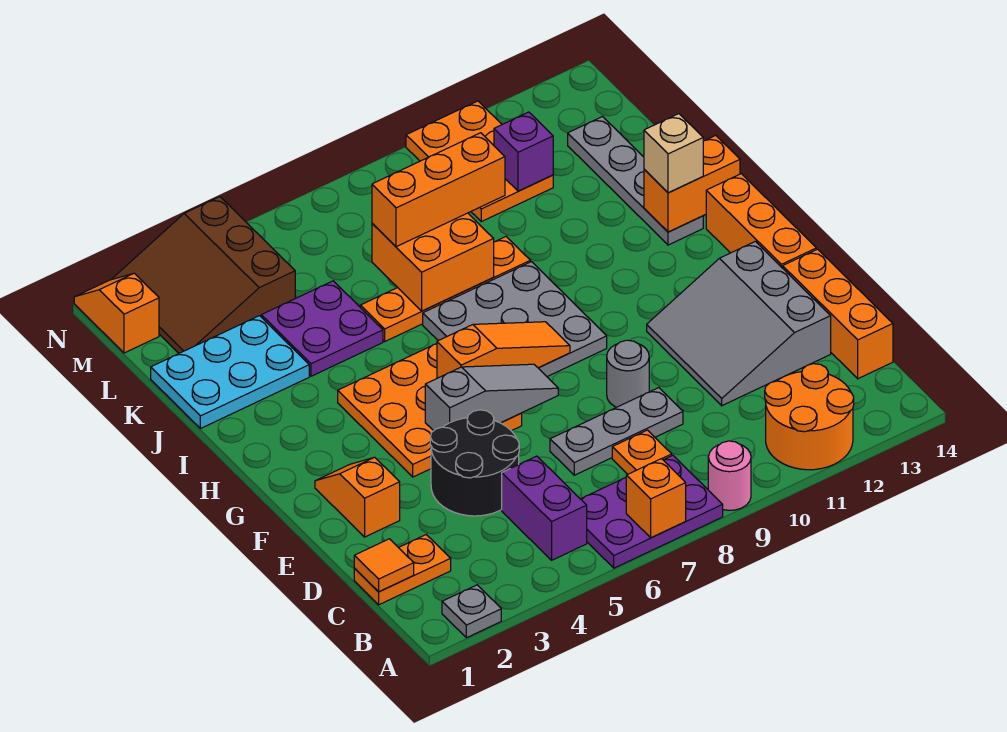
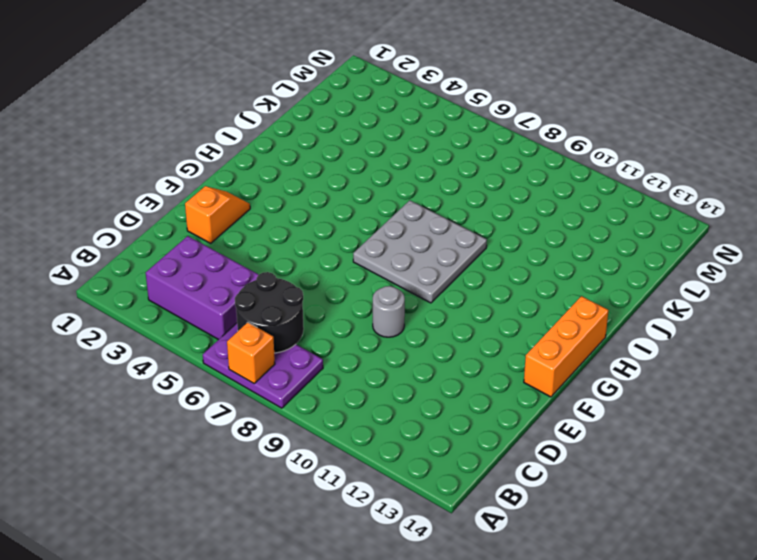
purple brick B3:C5 level 1 -> purple brick B5:C5 level 1
black round brick B6:C7 level 2 -> black round brick D4:E5 level 1
none -> grey plate A2 level 1
none -> pink round brick A9 level 1
none -> orange round brick A11:B12 level 1
none -> orange plate C1:C2 level 1

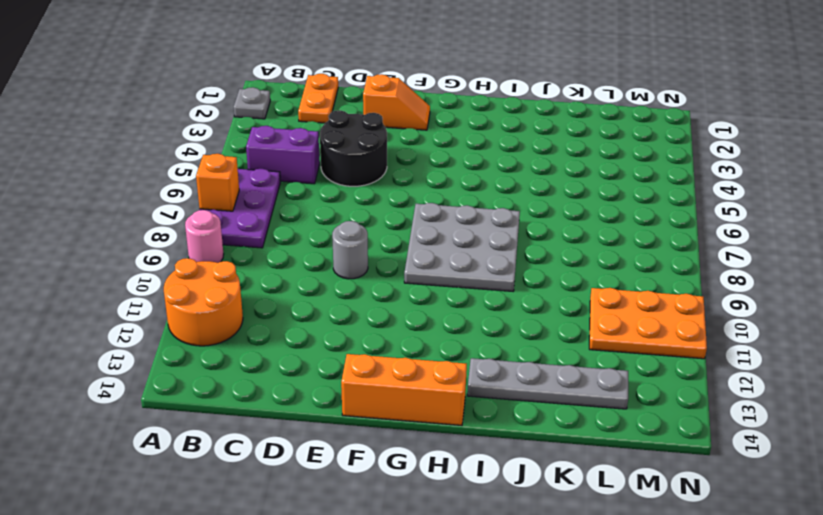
none -> orange plate C8 level 1
none -> orange brick C14:E14 level 1
none -> grey plate D7:D9 level 1
none -> grey slope D11:F13 level 1 top 13

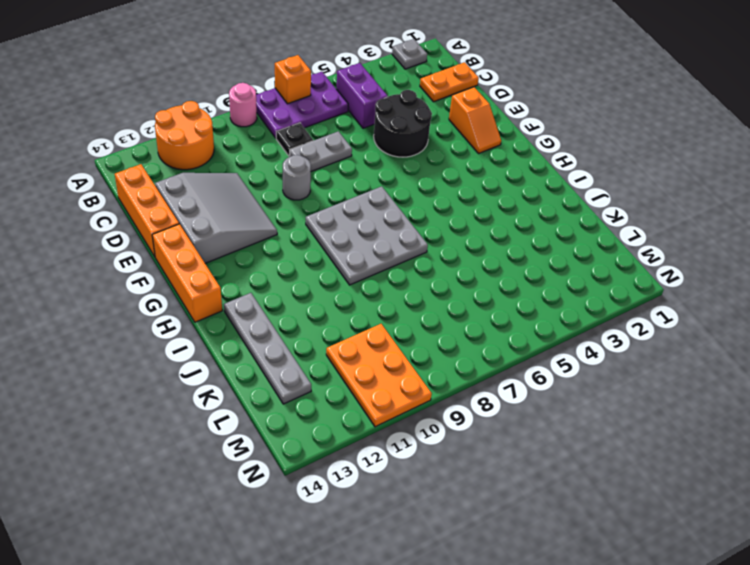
black plate C8 level 1 -> orange plate C8 level 1
grey plate D7:D8 level 1 -> grey plate D7:D9 level 1
none -> orange plate F4:H6 level 1
none -> cyan plate J1:K3 level 1
none -> purple plate J4:K5 level 1
none -> orange plate J6:J9 level 1

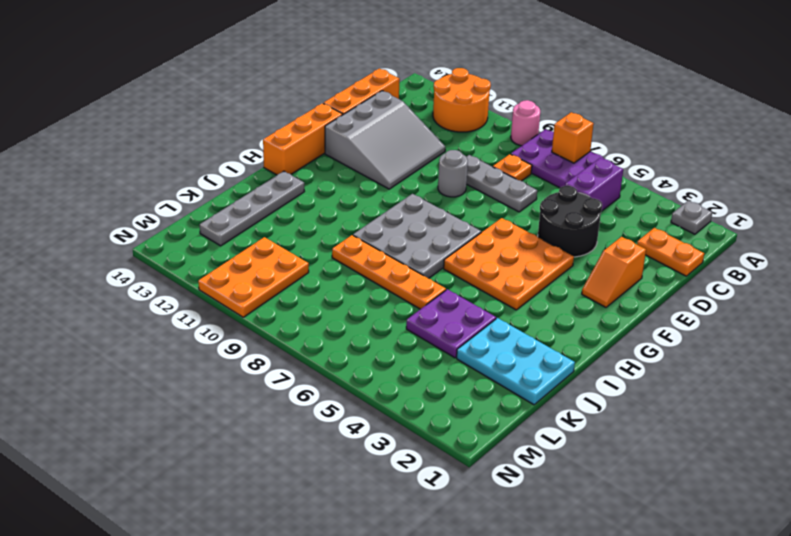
none -> brown slope L2:N4 level 1 top 4
none -> orange slope M1:N1 level 1 top M
none -> orange tile C1 level 2
none -> grey slope F5:F7 level 2 top 5

